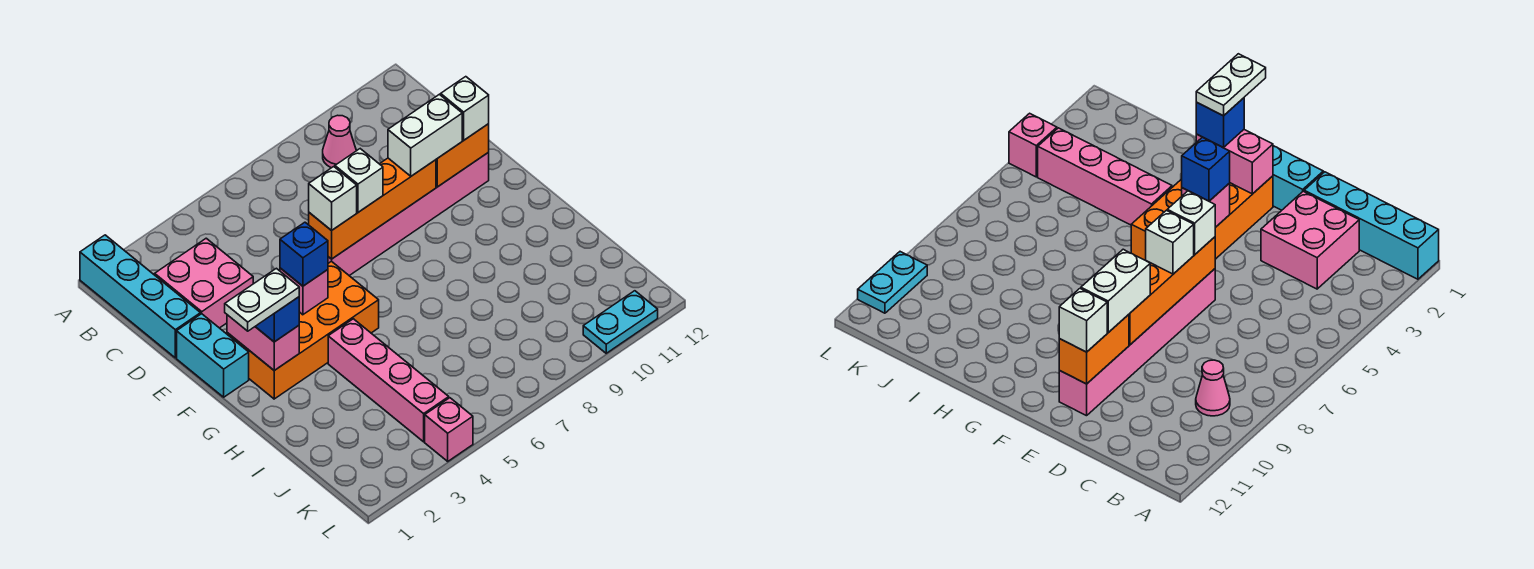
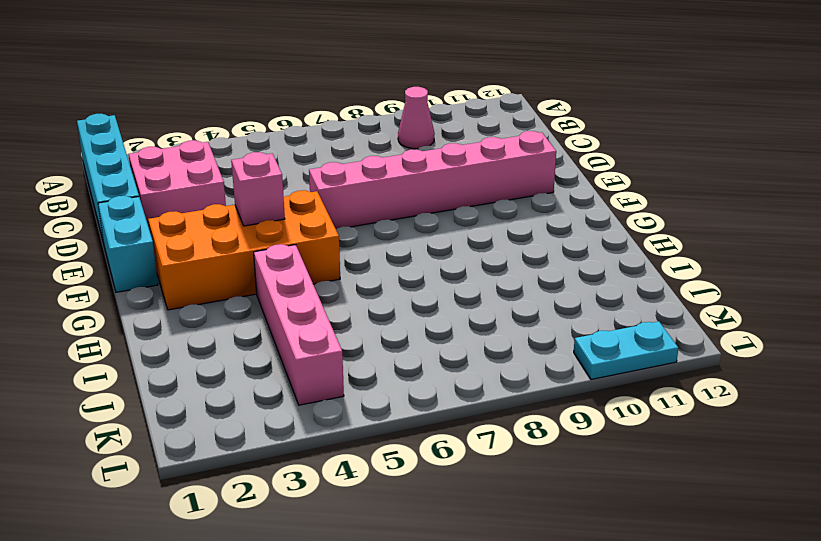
none -> pink brick L4 level 1
none -> orange brick E6:E9 level 2
none -> orange brick E10:E11 level 2

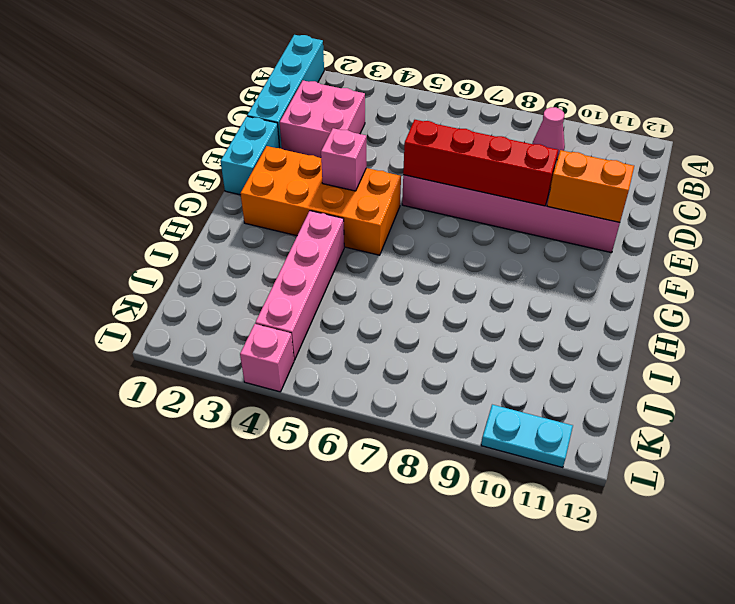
red brick E6:E9 level 2 -> orange brick E6:E9 level 2
none -> pink brick F2:G2 level 2
none -> white brick E6 level 3
none -> white brick E7 level 3

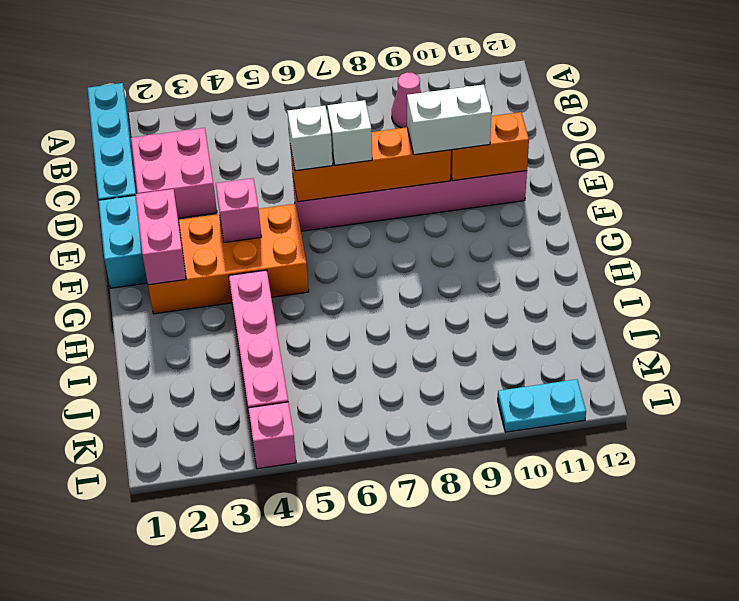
none -> white brick E11 level 3
none -> blue brick F4 level 3
none -> blue brick G2 level 3

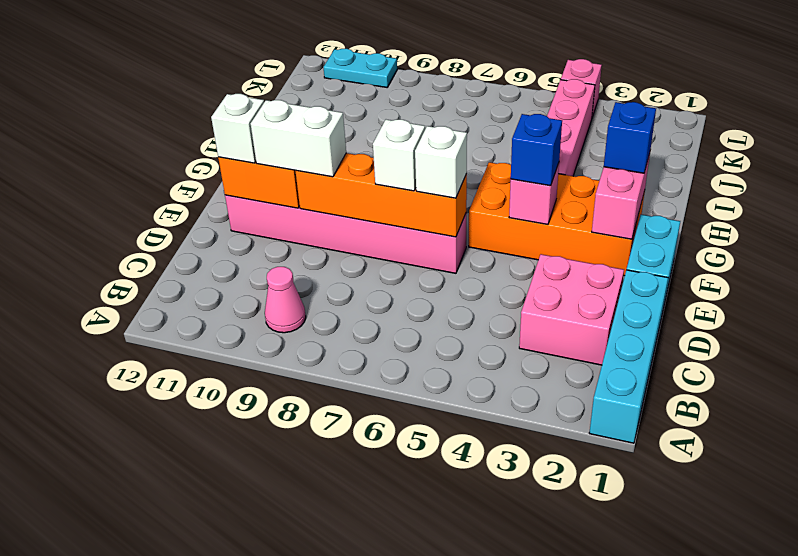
none -> white plate G1:G2 level 4

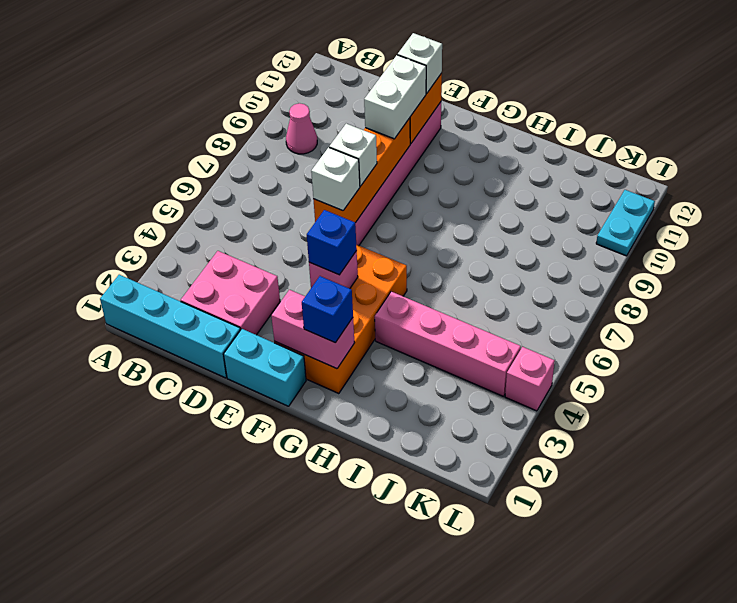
none -> white plate G1:G2 level 4

